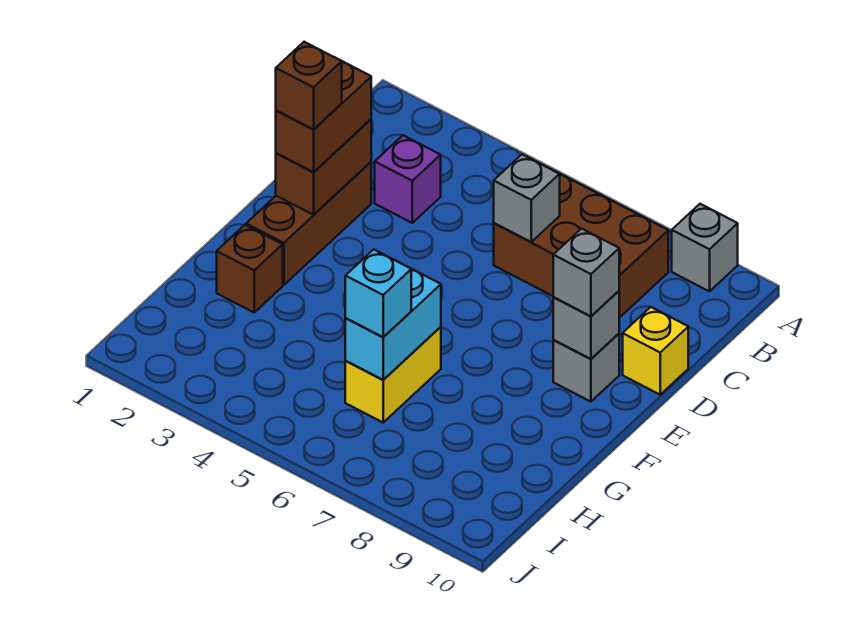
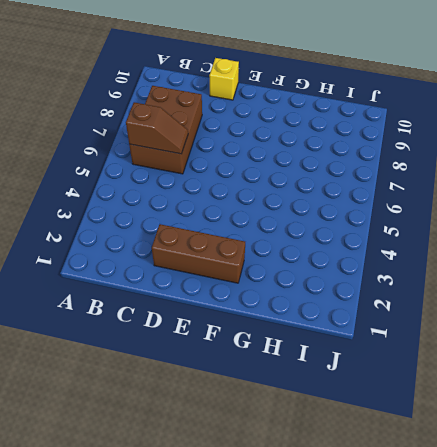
brown slope B6:C6 level 2 top B -> grey brick C6 level 2
none -> grey brick A9 level 1
none -> purple brick C3 level 1
none -> grey brick E9 level 1

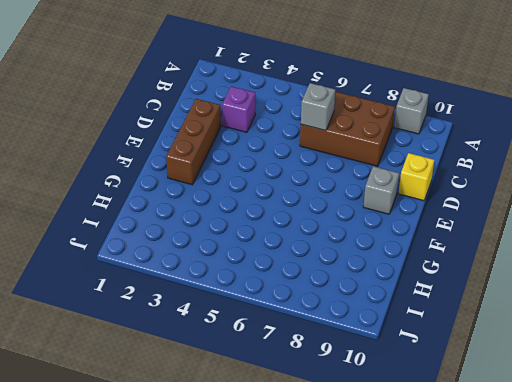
none -> brown brick G2 level 1
none -> yellow brick G6:H6 level 1
none -> brown brick D2:E2 level 2

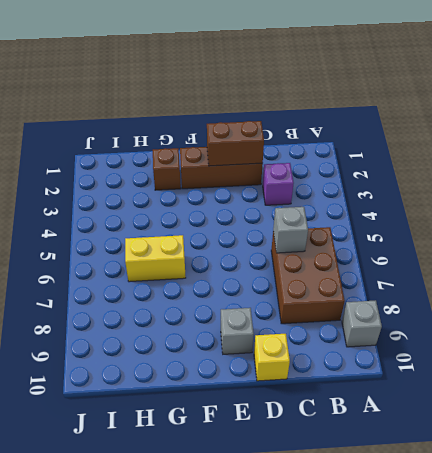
none -> grey brick E9 level 2
none -> cyan brick G6:H6 level 2
none -> brown brick D2:E2 level 3

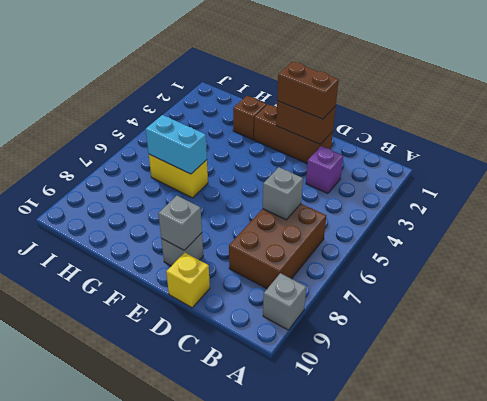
none -> grey brick E9 level 3
none -> cyan brick H6 level 3
none -> brown brick E2 level 4

